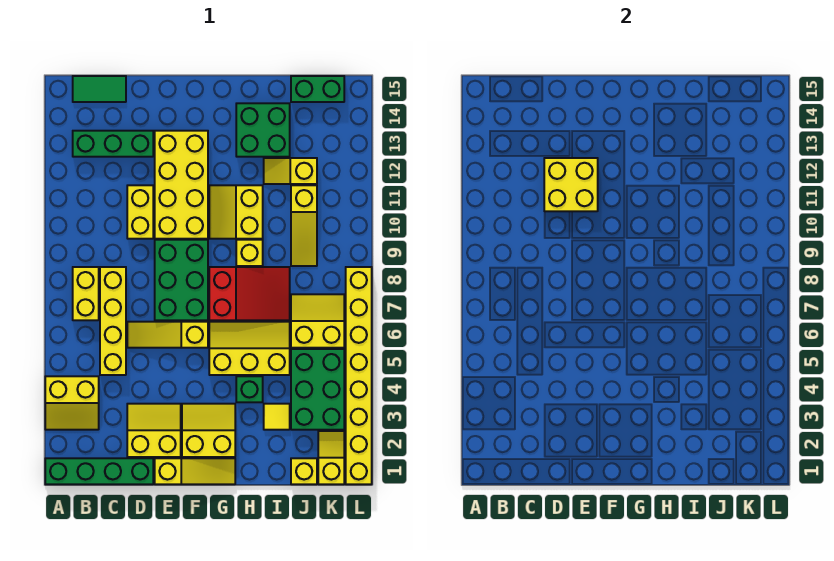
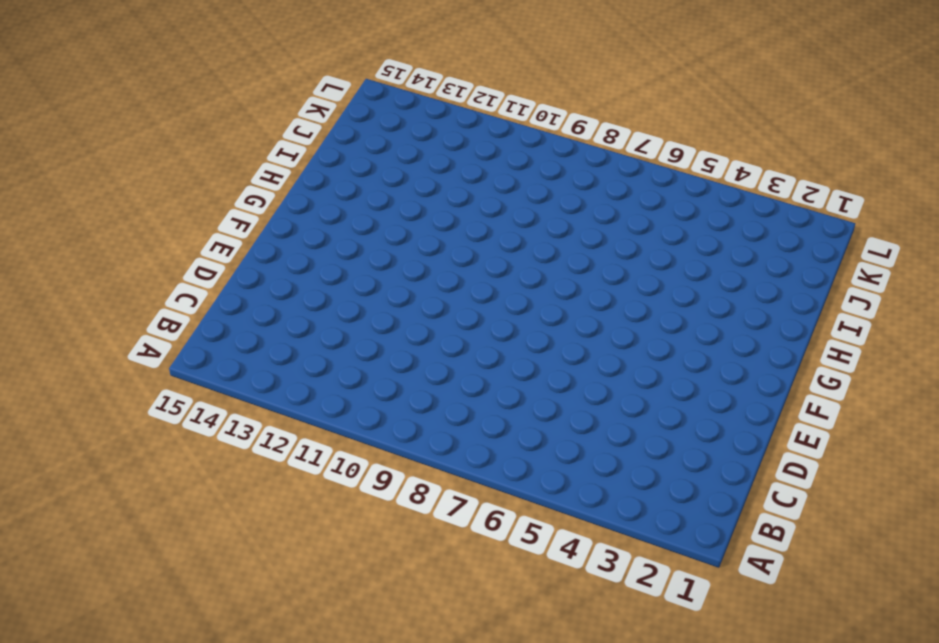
none -> green brick A1:D1 level 1
none -> yellow slope A3:B4 level 1 top 4
none -> yellow brick B7:B8 level 1

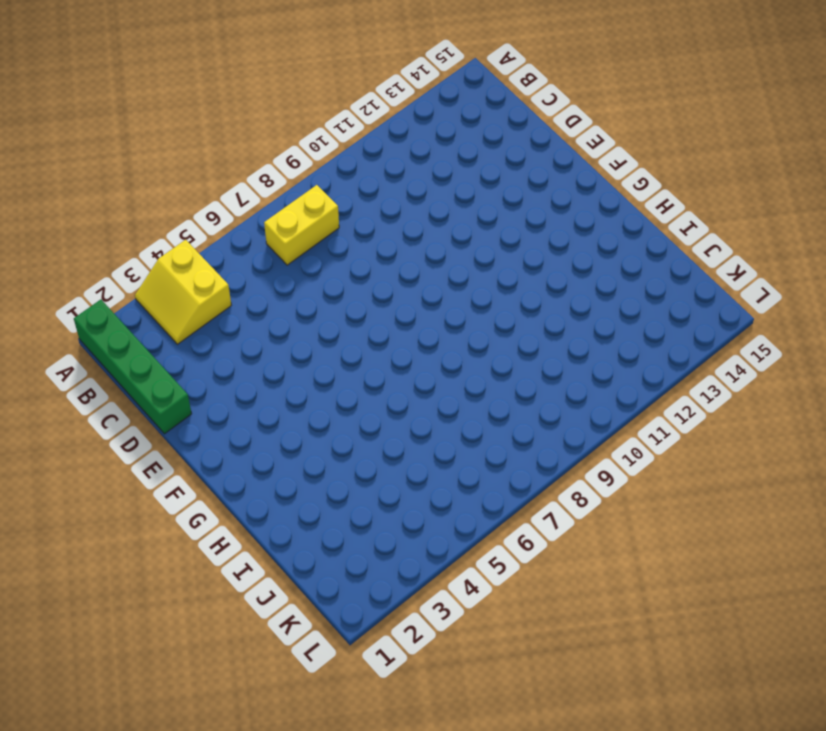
none -> green brick B13:D13 level 1
none -> green tile B15:C15 level 1
none -> yellow brick C5:C8 level 1

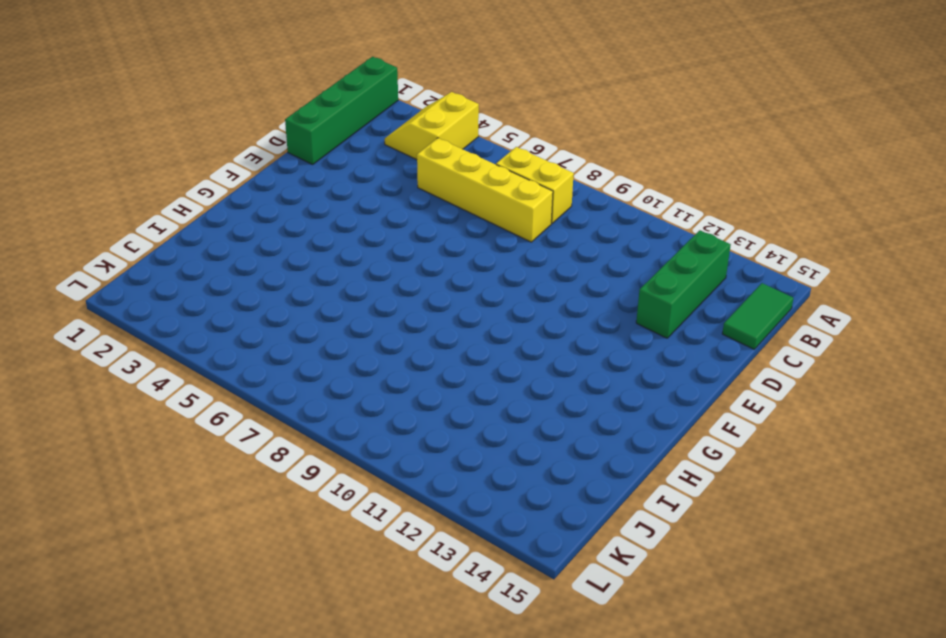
none -> yellow slope D2:E3 level 1 top 2
none -> yellow slope D6:F6 level 1 top F
none -> yellow brick D10:D11 level 1

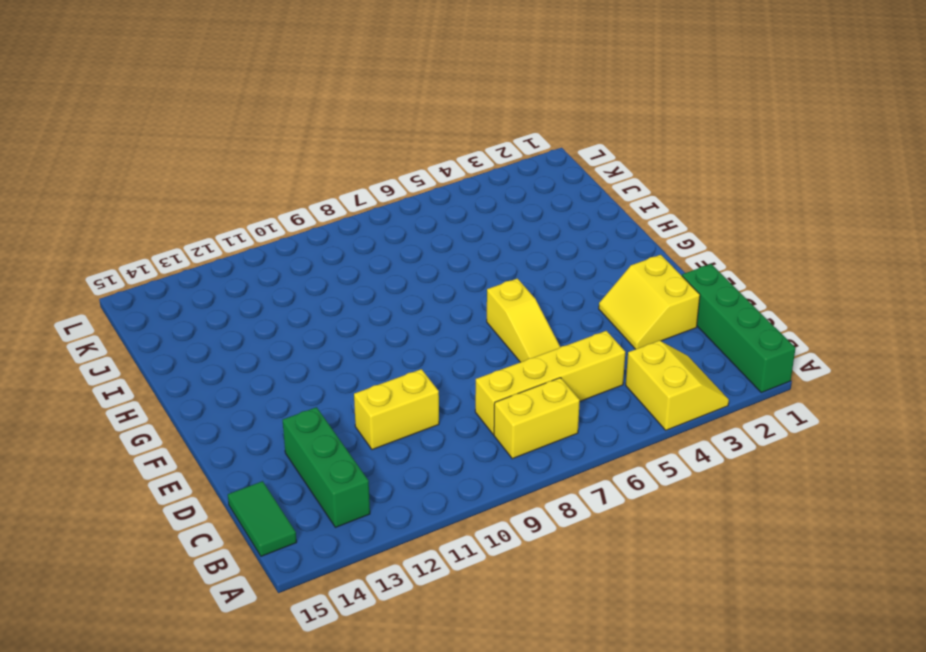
none -> yellow slope E1:G1 level 1 top E
none -> green brick E7:F9 level 1
none -> yellow brick E10:F13 level 1

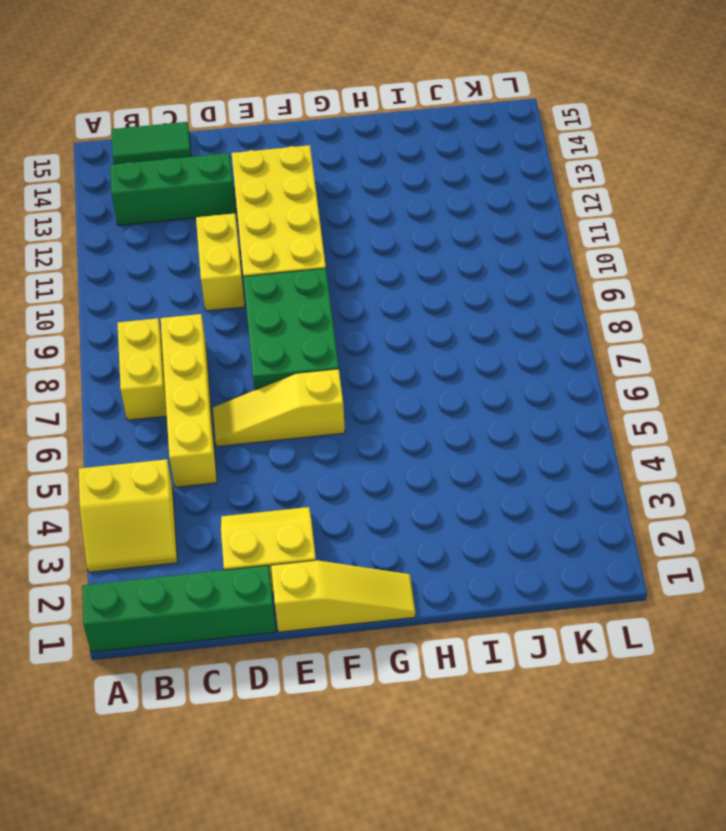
none -> yellow slope F2:G3 level 1 top 2
none -> yellow slope G5:I6 level 1 top 5
none -> red slope G7:I8 level 1 top G

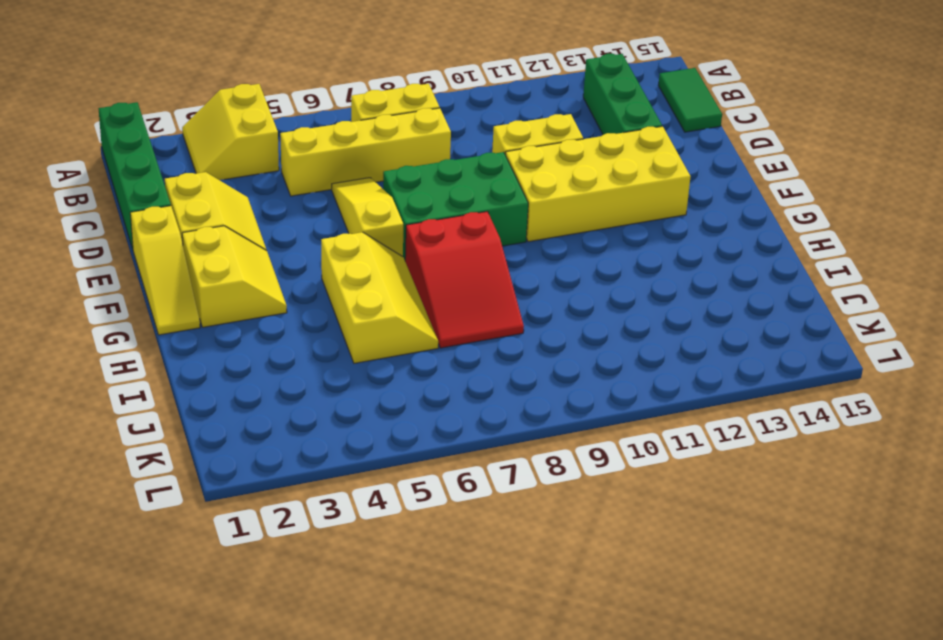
none -> yellow slope G10:H11 level 1 top H
none -> green brick H4 level 1
none -> yellow brick H9 level 1

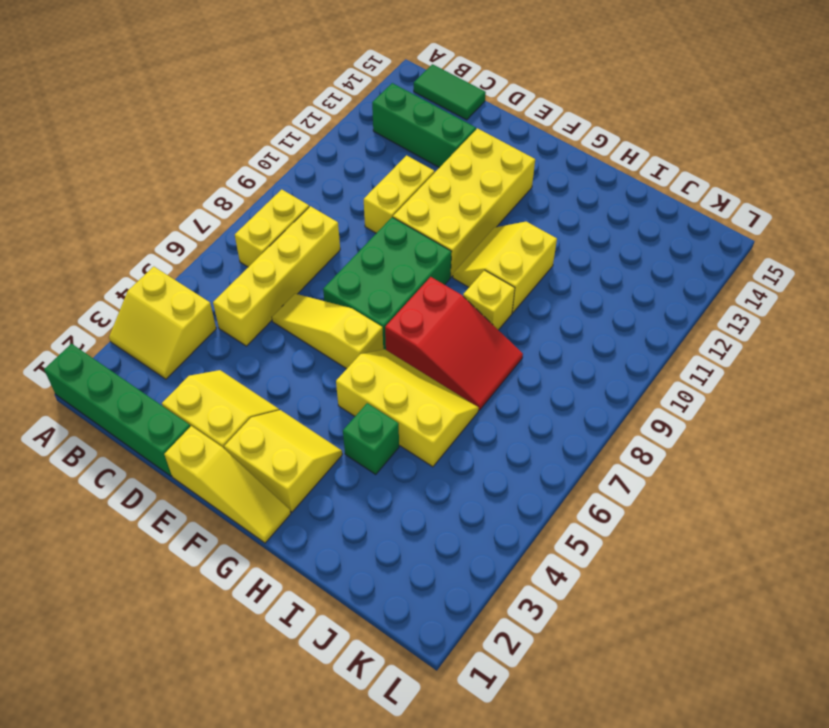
none -> green brick H13:I14 level 1
none -> yellow tile I3 level 1
none -> yellow slope I12:J12 level 1 top J

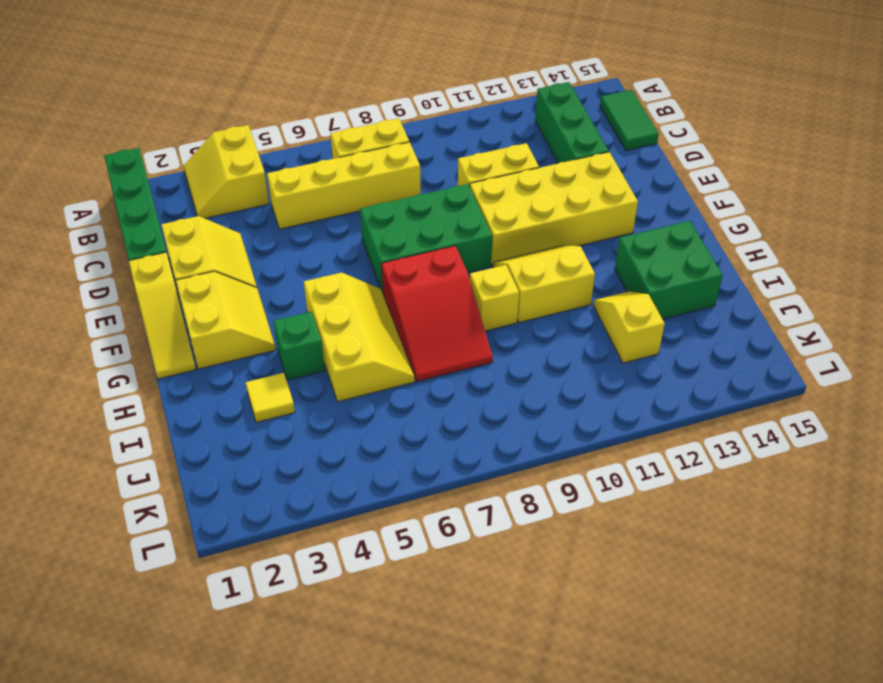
none -> yellow slope D6:F6 level 1 top F
none -> yellow brick J1 level 1
none -> green brick J3:K5 level 1

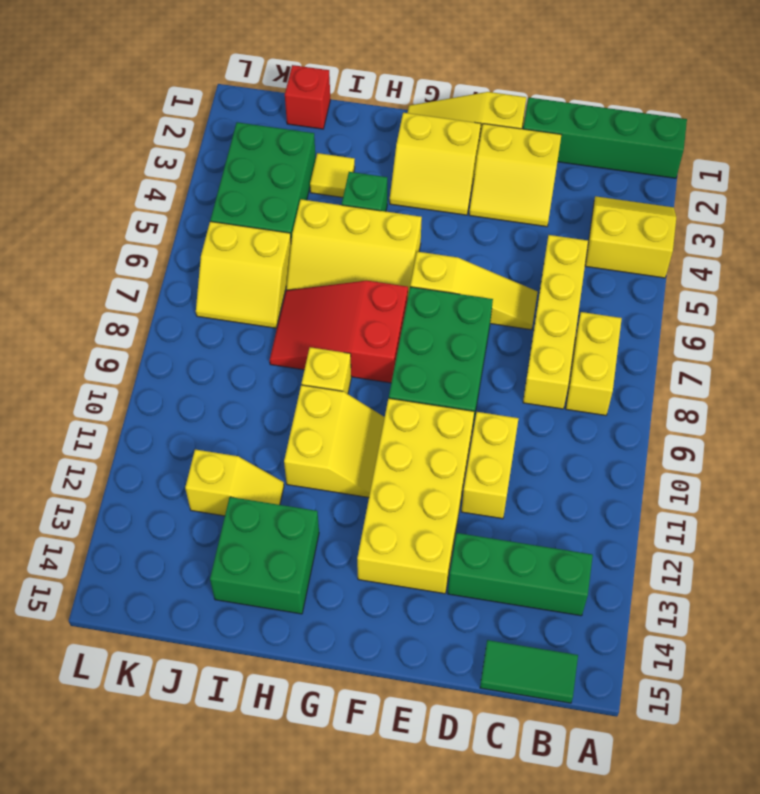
red brick J1 level 1 -> yellow brick J1 level 1
none -> yellow slope J9:J11 level 1 top 11
none -> green brick J15:K15 level 1
none -> yellow slope K1:K2 level 1 top 1

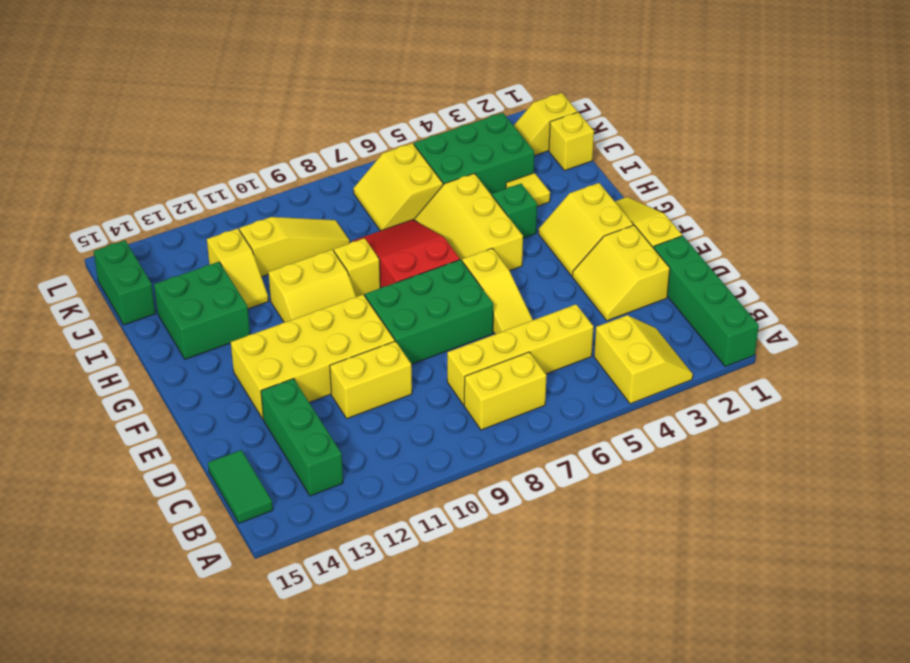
none -> yellow brick L1:L8 level 1
none -> yellow brick D11:E12 level 2

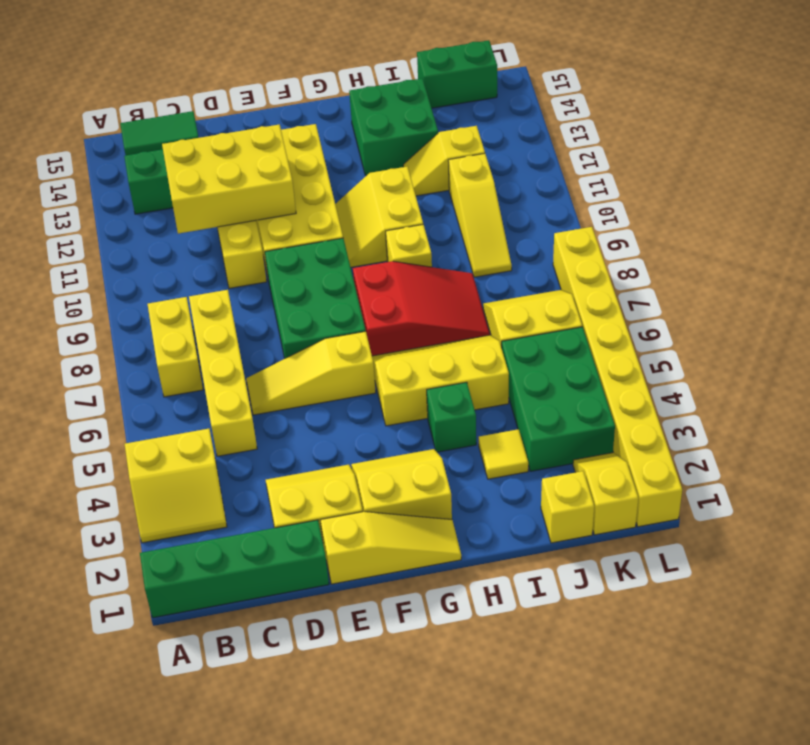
yellow brick C11:E12 level 2 -> yellow brick D11:E12 level 2

